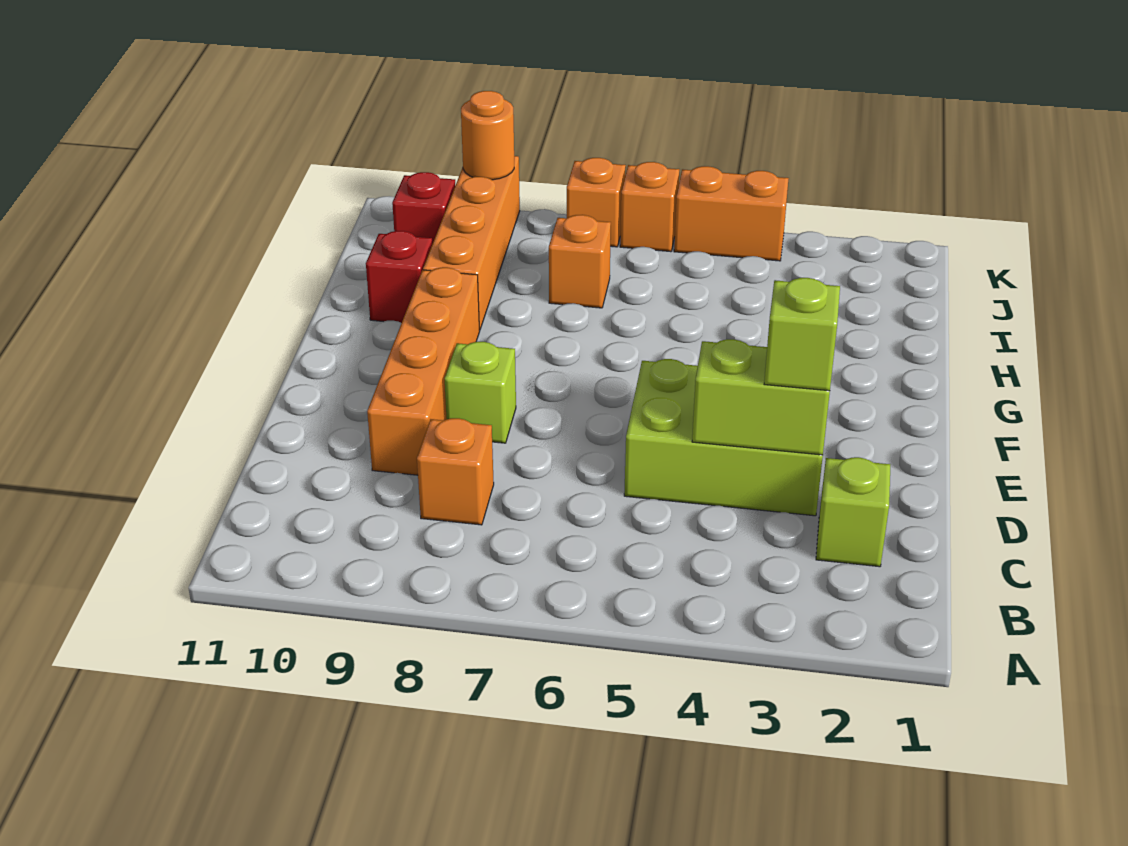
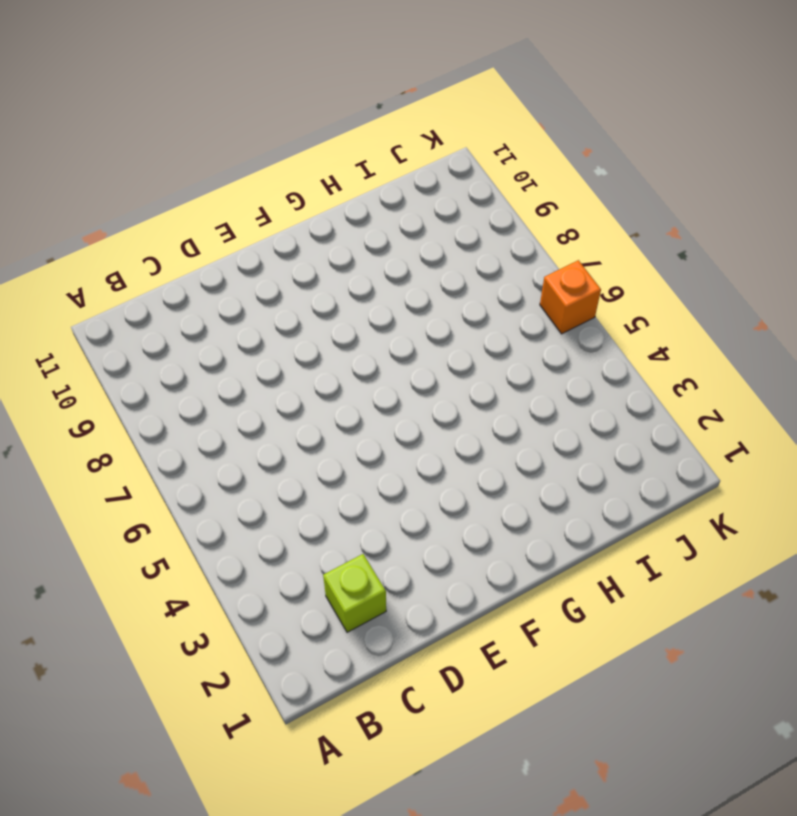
none -> orange brick C8 level 1
none -> lime brick D3:E5 level 1
none -> orange brick D9:G9 level 1

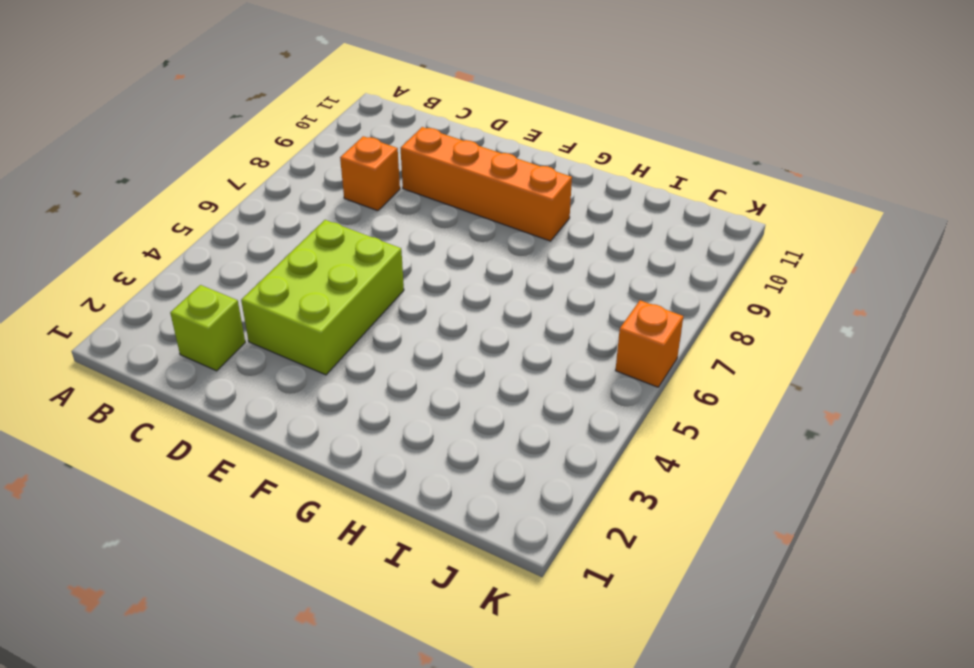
none -> lime brick E8 level 1
none -> orange brick H9:K9 level 1
none -> red brick H10 level 1

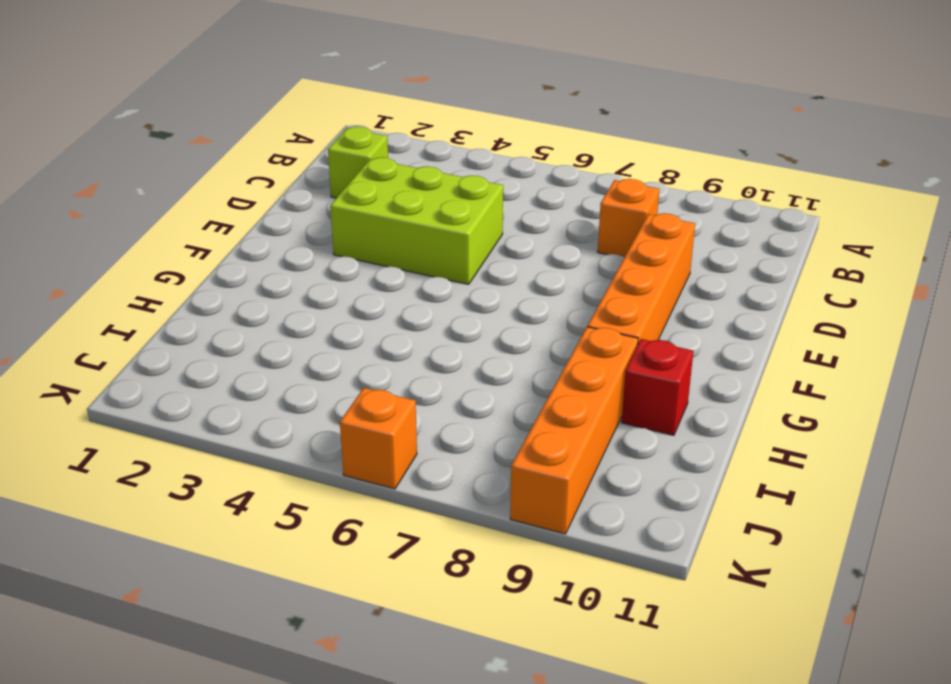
none -> lime brick E8 level 1
none -> orange brick I7 level 1
none -> red brick J10 level 1

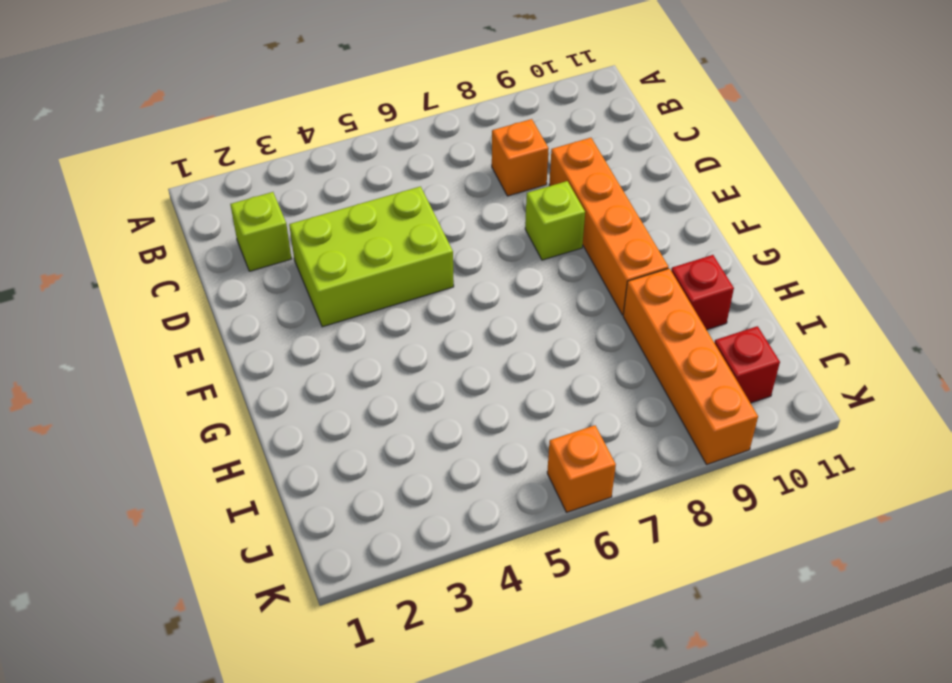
none -> orange brick I7 level 1
none -> orange brick K4:K5 level 1
none -> orange brick K7 level 1

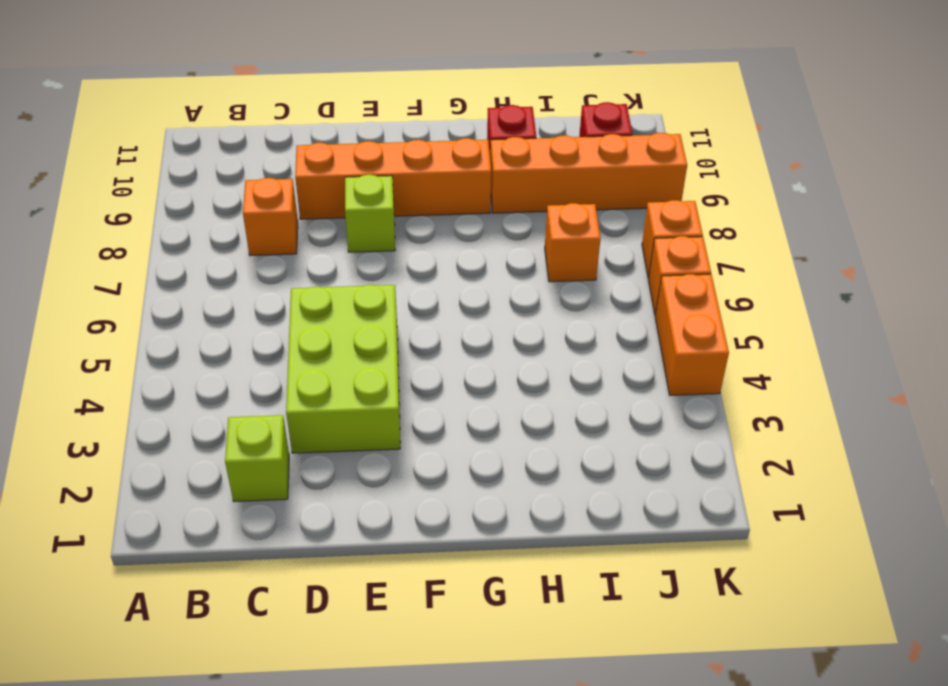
none -> lime brick D3:D4 level 2
none -> orange round brick K9 level 2
none -> lime brick D3 level 3

